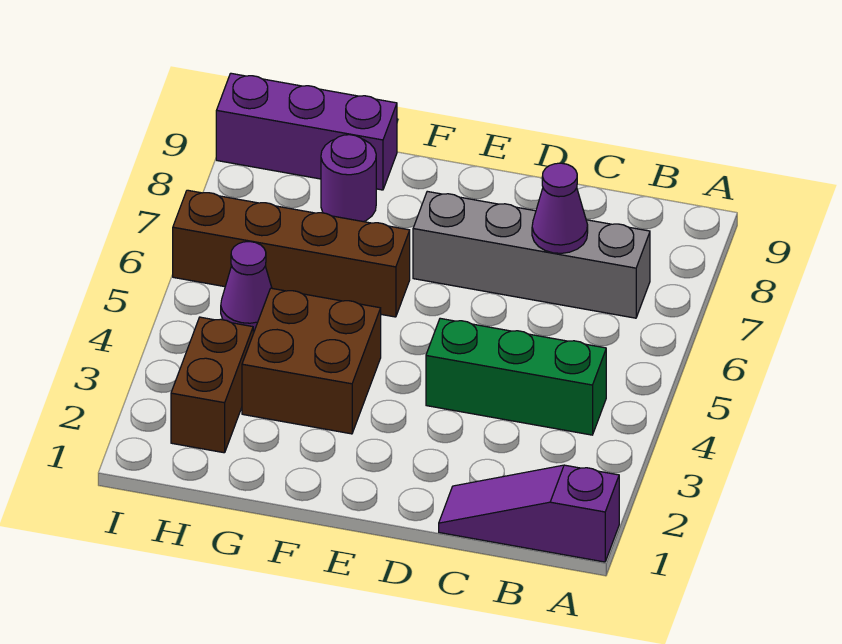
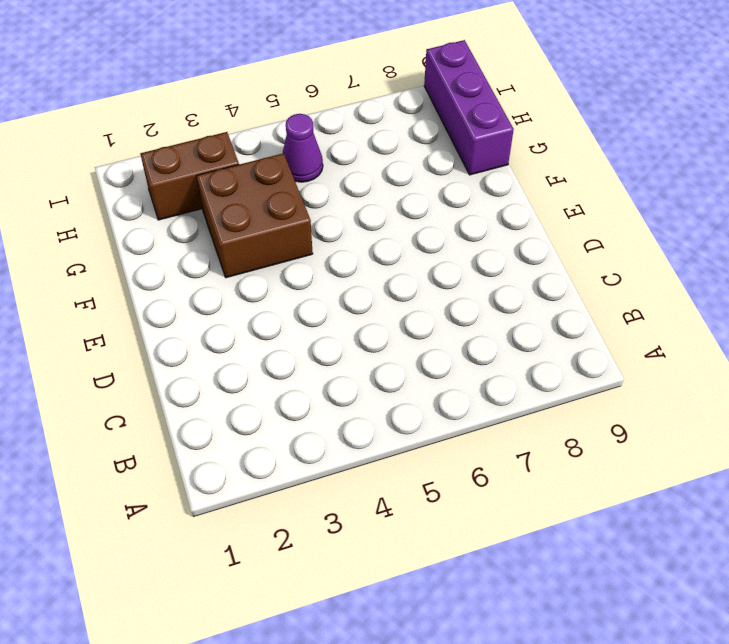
none -> purple slope A1:C1 level 1 top A
none -> green brick B4:D4 level 1

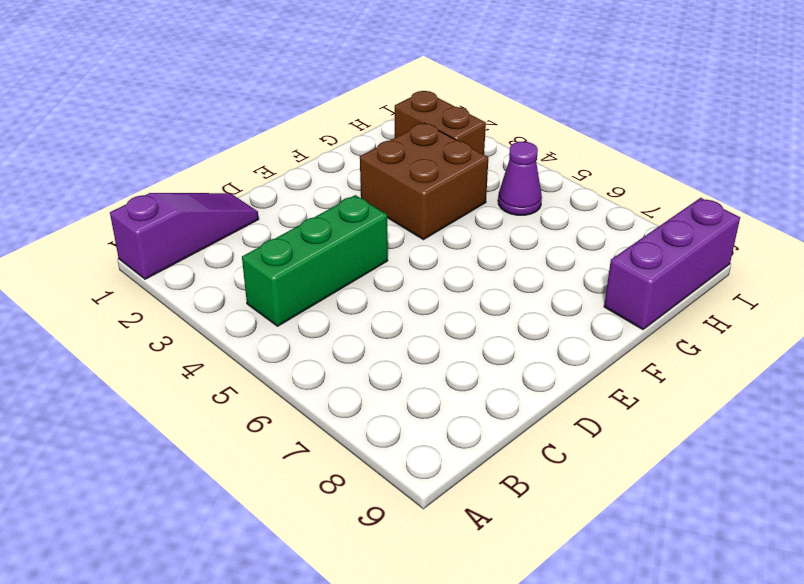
none -> grey brick B7:E7 level 1
none -> brown brick F6:I6 level 1

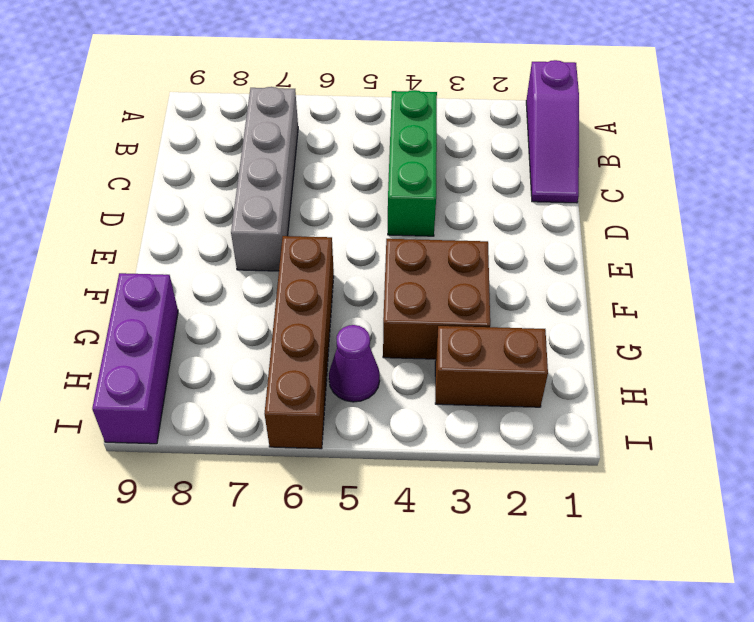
none -> purple round brick G8 level 1
none -> purple cone C7 level 2

